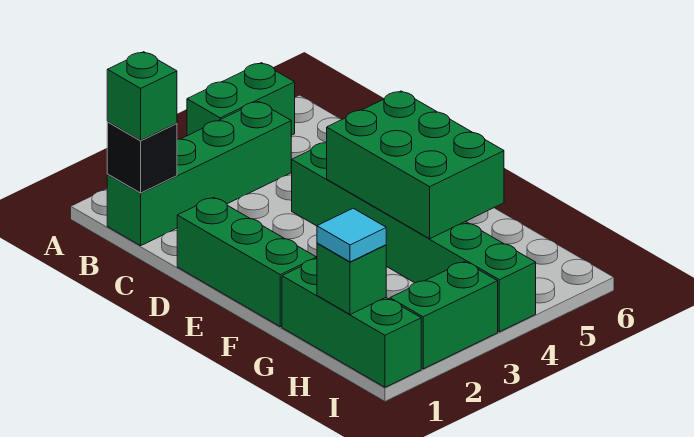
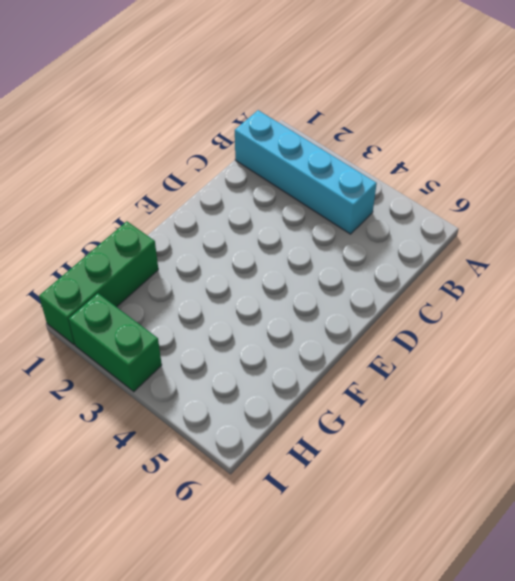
cyan brick B1:B4 level 1 -> green brick B1:B4 level 1
none -> green brick A4:A5 level 1
none -> green brick D1:F1 level 1

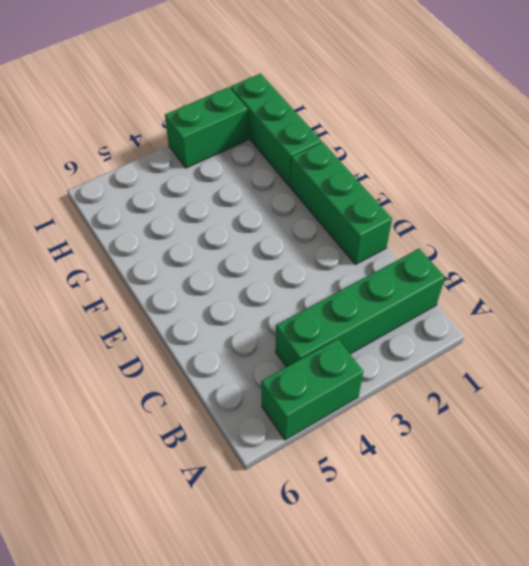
none -> green brick D4:I4 level 1
none -> black brick B1 level 2

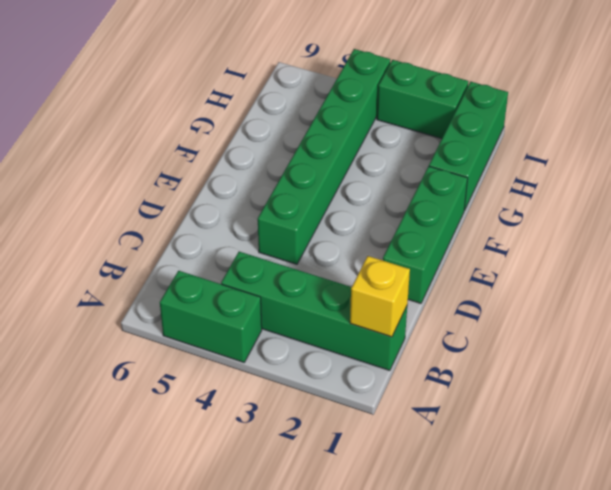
yellow brick B1 level 2 -> black brick B1 level 2
none -> green brick E4:G5 level 2
none -> green brick H1 level 2

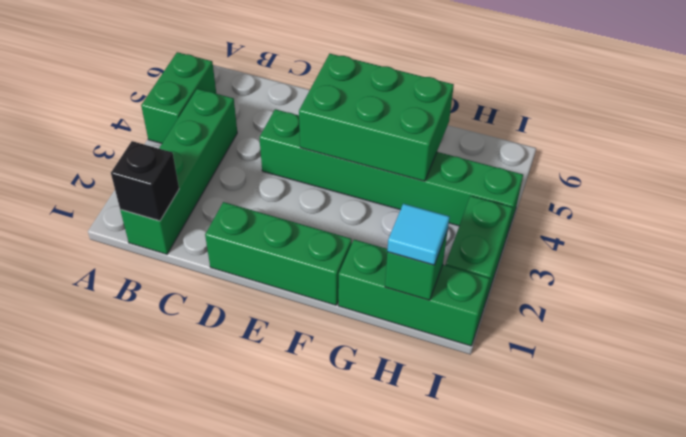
none -> green brick B1 level 3

